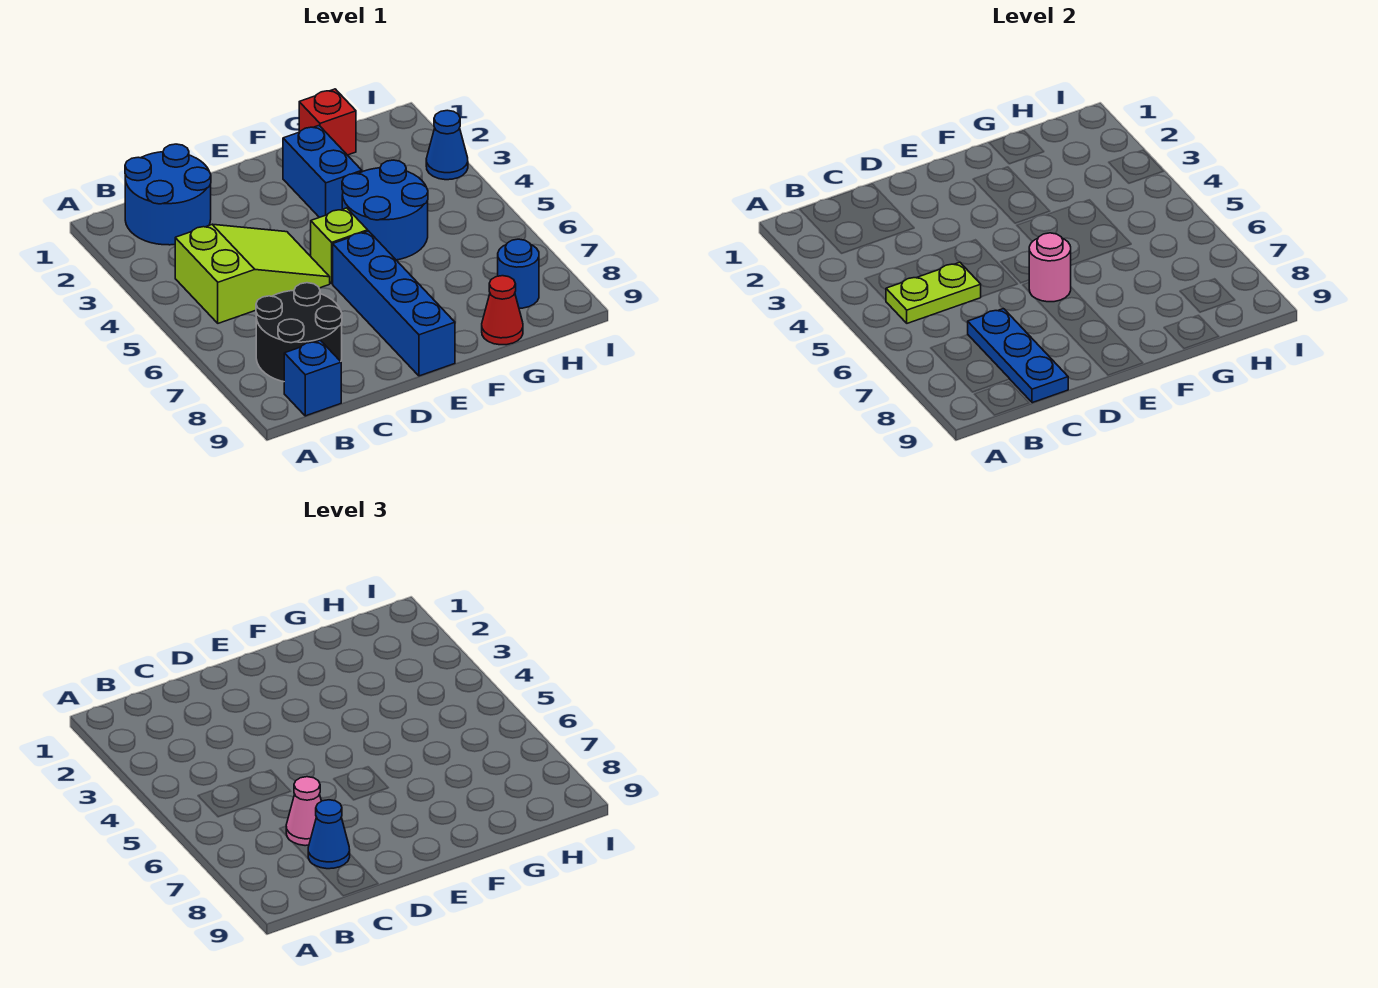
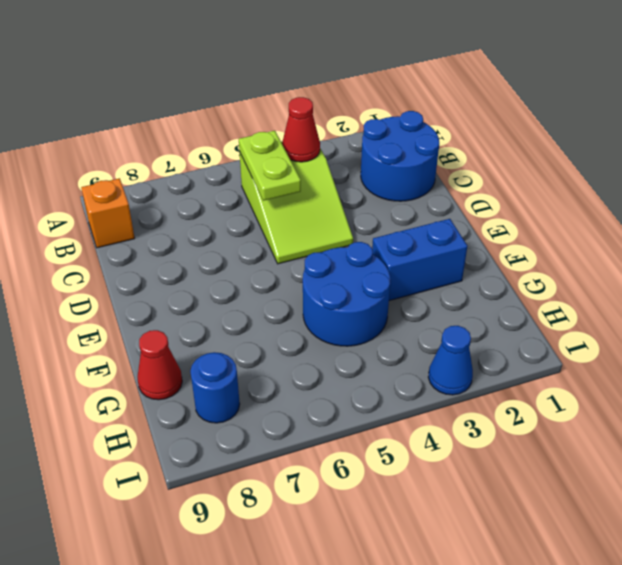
red cone B4 level 2 -> none
orange brick B9 level 1 -> blue brick B9 level 1
none -> black round brick B7:C8 level 1
none -> lime brick E5 level 1
none -> blue brick E6:E9 level 1

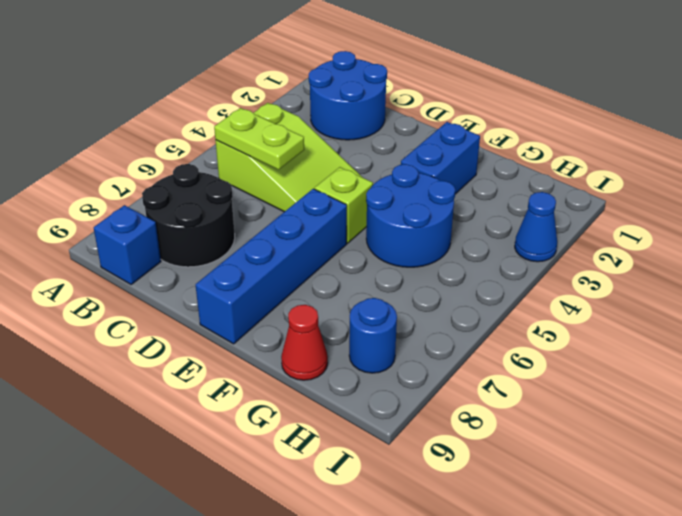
none -> red brick G1 level 1
none -> blue plate C7:C9 level 2
none -> pink round brick E6 level 2

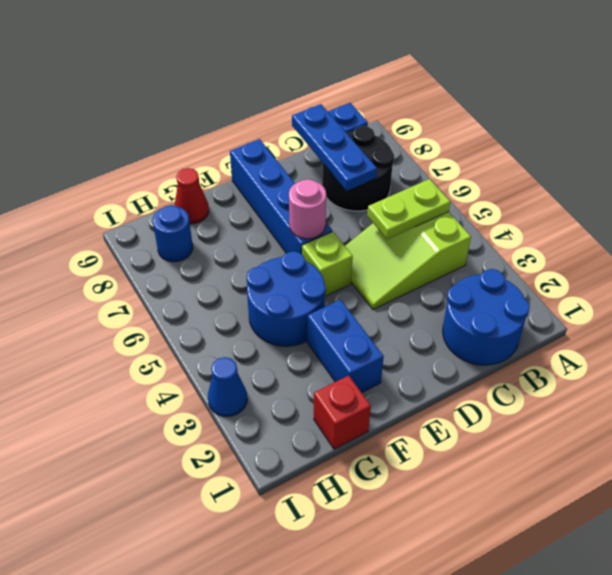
none -> pink cone C7 level 3
none -> blue cone C8 level 3

